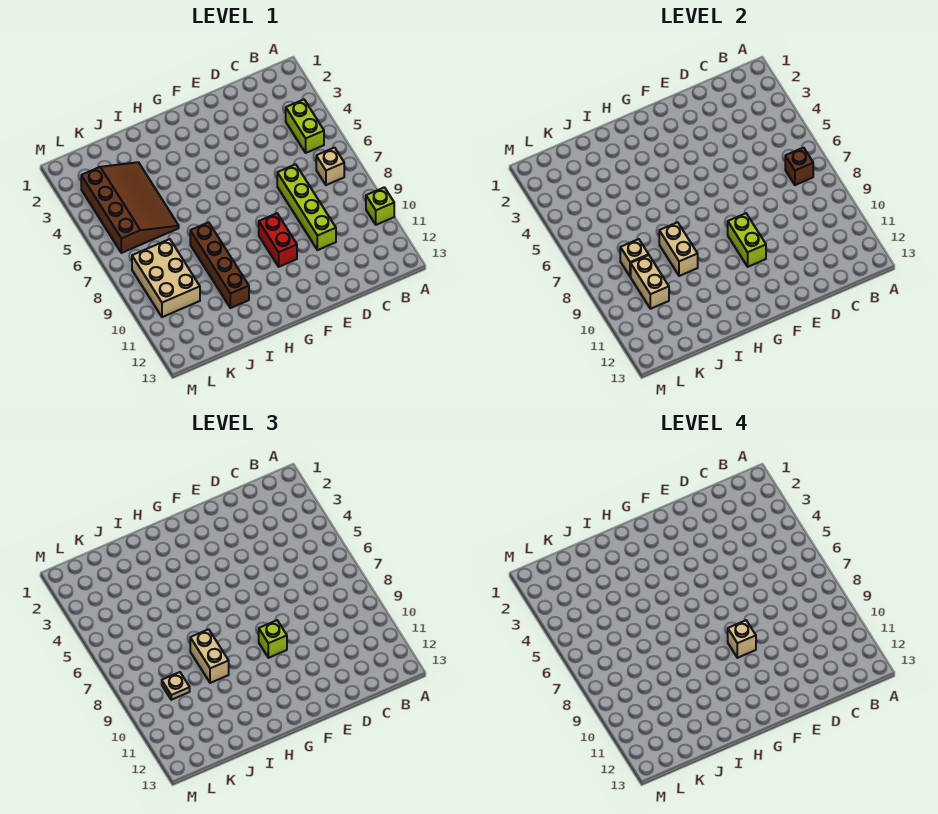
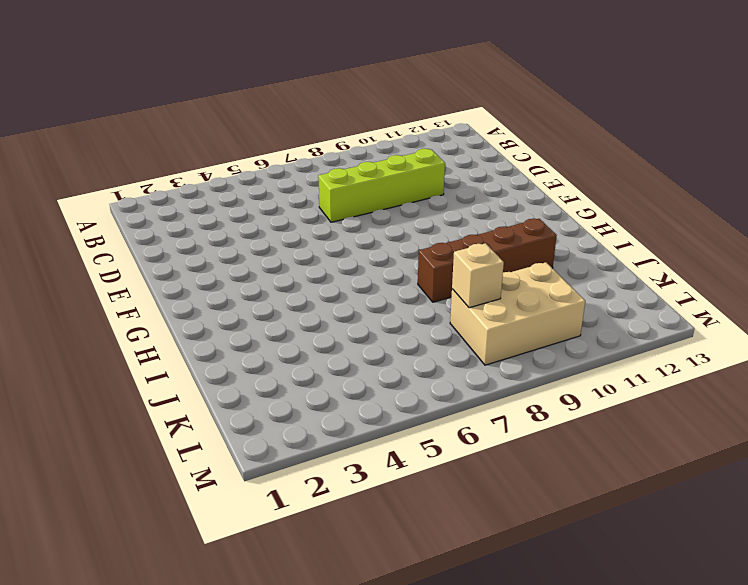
none -> lime brick A10 level 1
none -> lime brick B4:B5 level 1
none -> tan brick B7 level 1

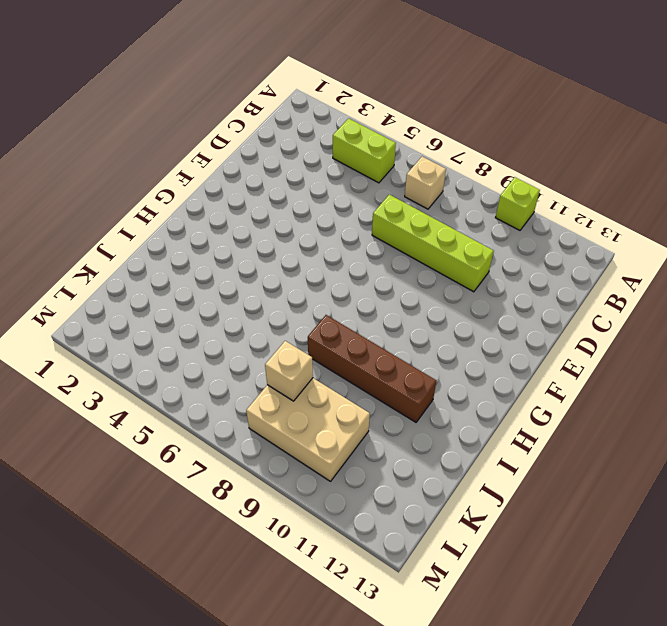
none -> red brick F9:F10 level 1
none -> brown slope J3:L6 level 1 top L
none -> brown brick B7 level 2

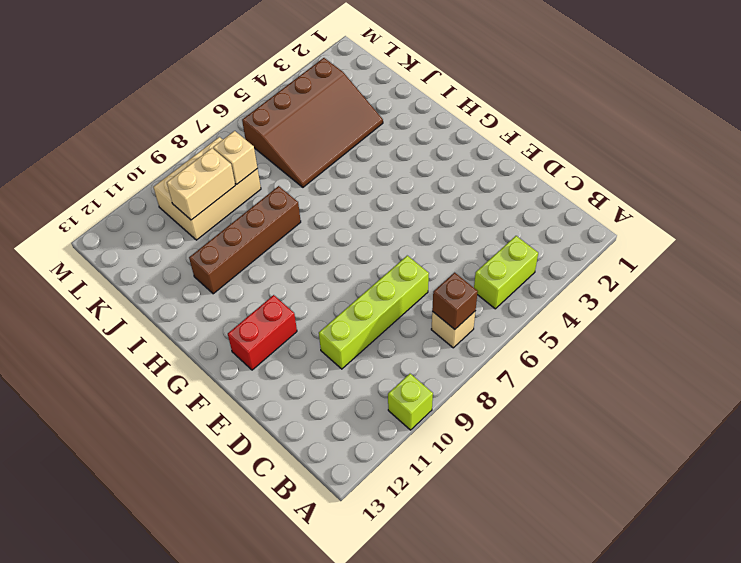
red brick F11:F12 level 1 -> red brick F9:F10 level 1
none -> lime brick F9:F10 level 2
none -> tan brick I8:I9 level 2
none -> lime brick F9 level 3

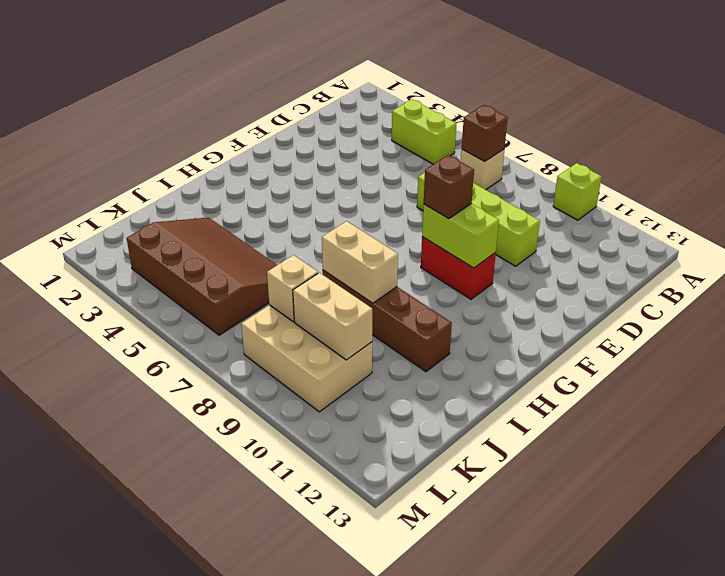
brown brick F9 level 3 -> lime brick F9 level 3
none -> tan brick I8:I9 level 3
none -> tan plate K9 level 3
none -> tan brick F9 level 4

